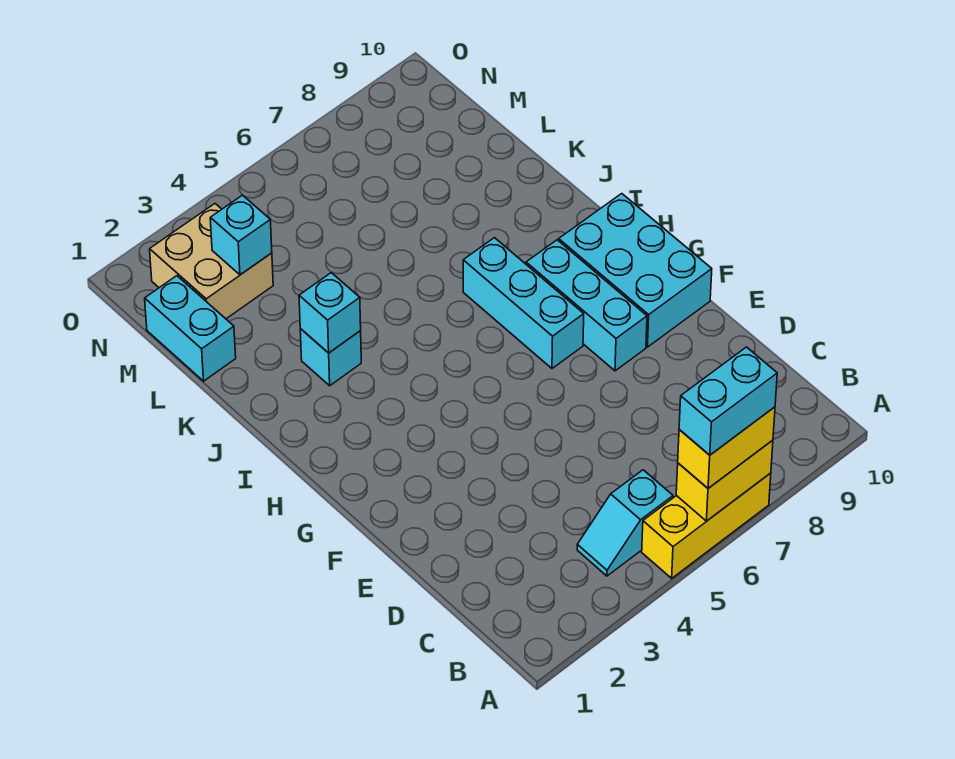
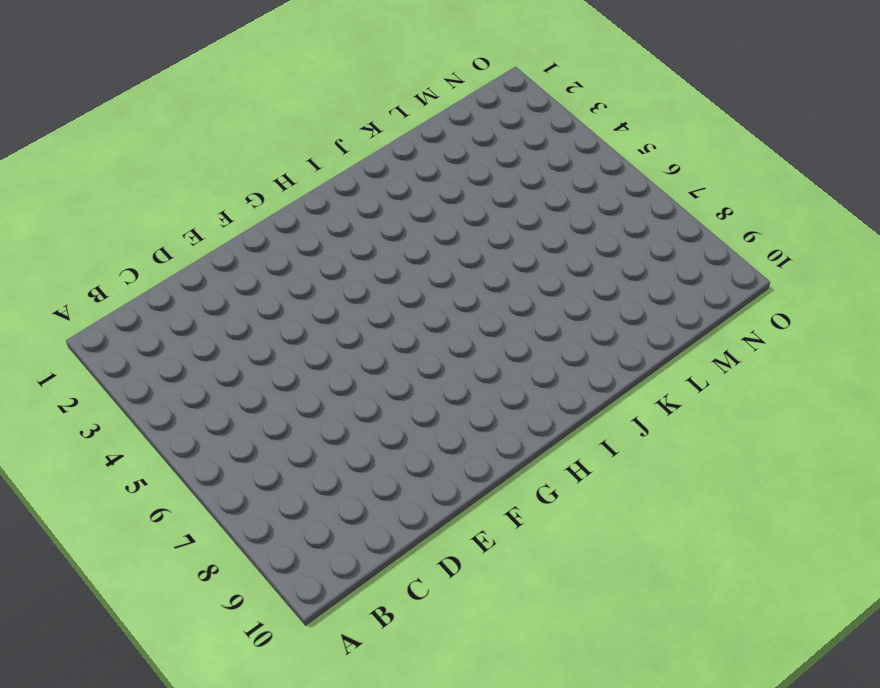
none -> yellow brick A5:A7 level 1
none -> cyan slope B4:B5 level 1 top 5
none -> cyan brick F8:H8 level 1

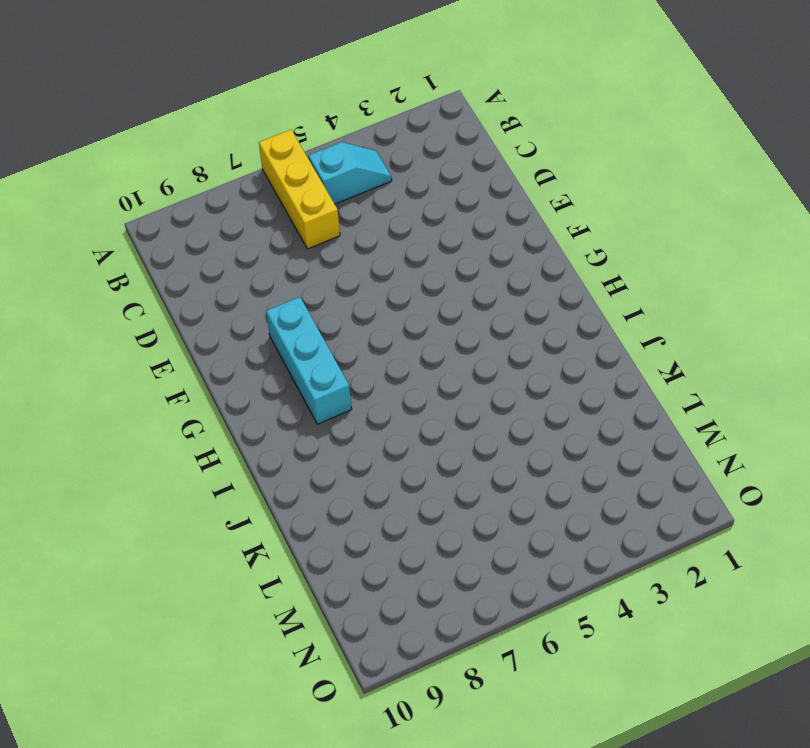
yellow brick A6:C6 level 1 -> yellow brick A5:A7 level 1
none -> cyan brick F9:H10 level 1
none -> cyan brick G7:I7 level 1
none -> cyan brick J3 level 1

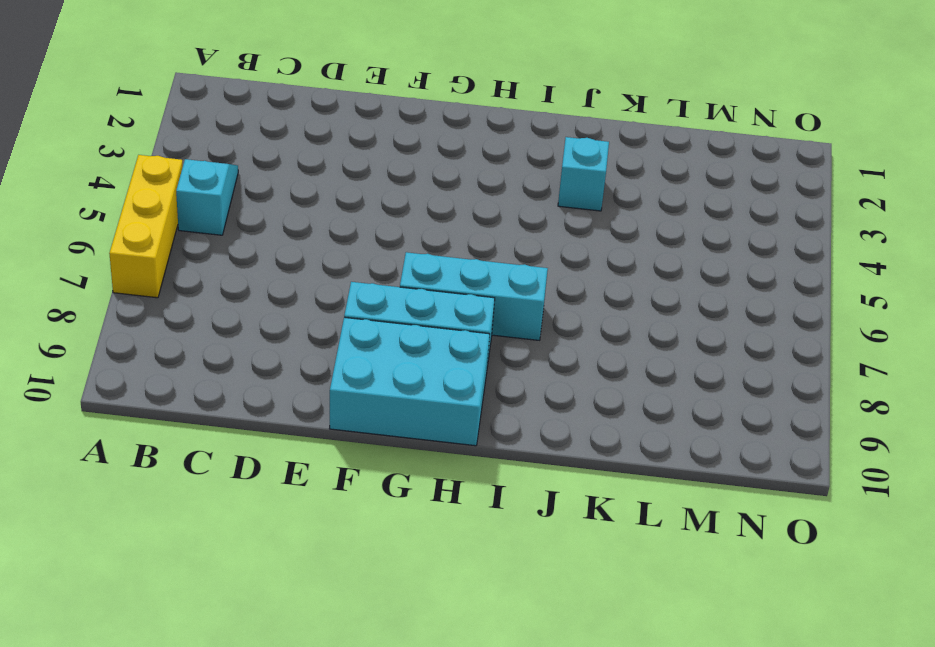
none -> cyan brick L1:M1 level 1
none -> tan brick M2:N3 level 1
none -> yellow brick A6:A7 level 2

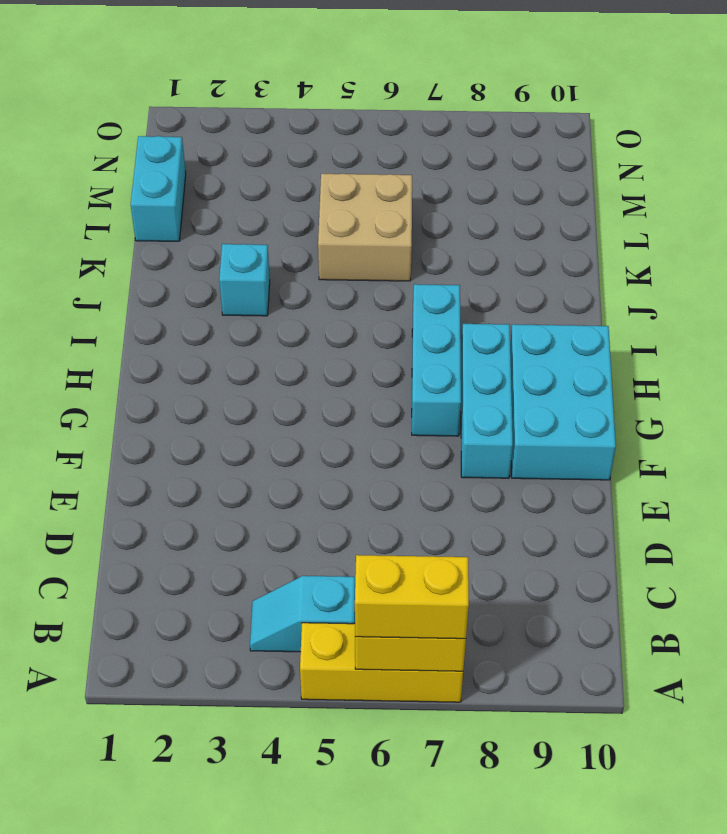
tan brick K5:L6 level 1 -> tan brick M2:N3 level 1
none -> cyan brick J3 level 2
none -> cyan brick M3 level 2
none -> cyan brick A6:A7 level 4

